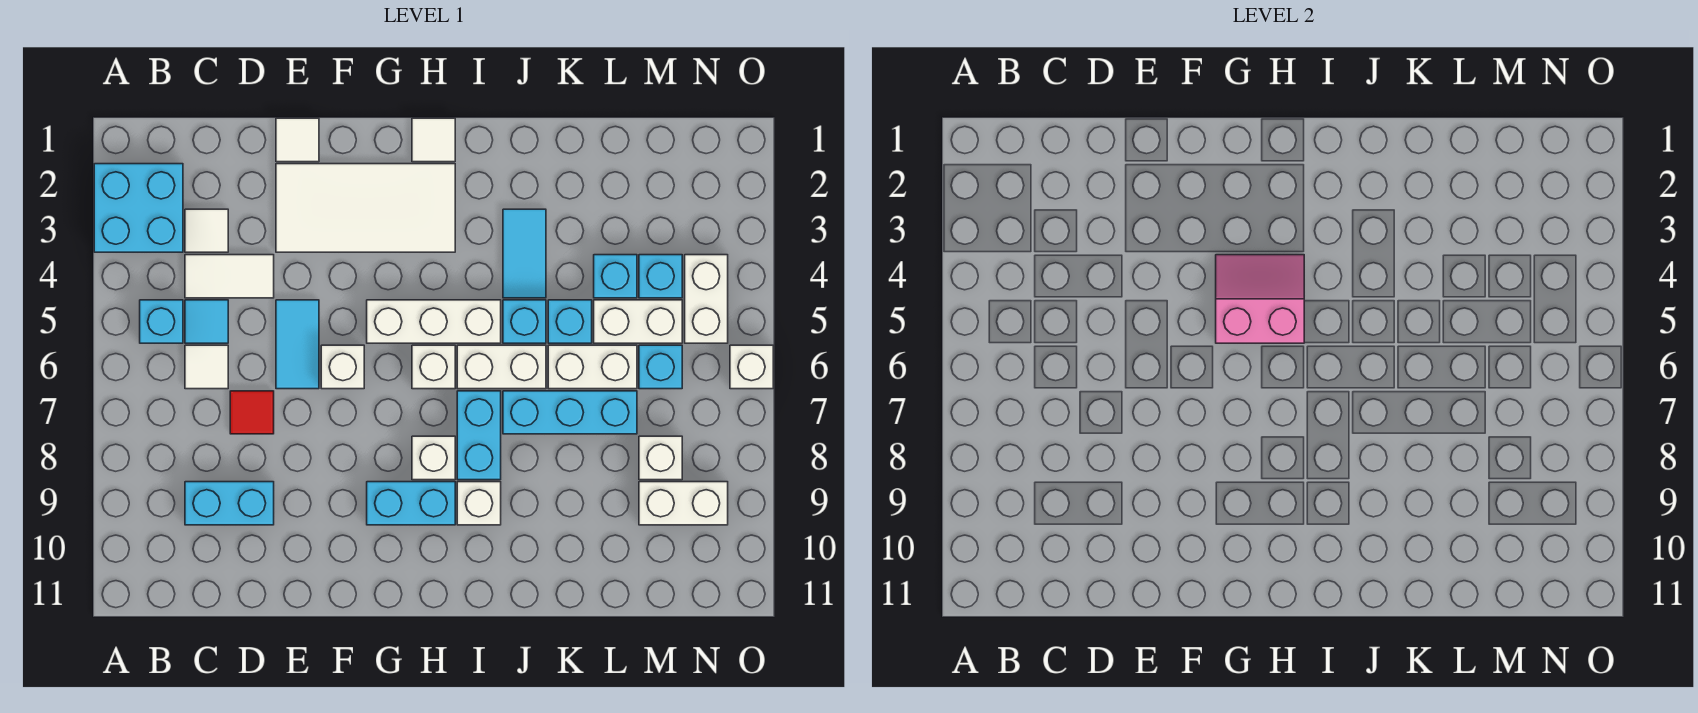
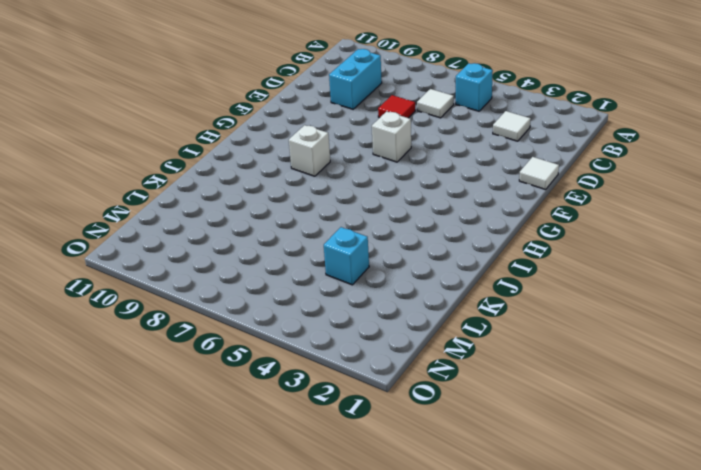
none -> cyan brick A2:B3 level 1
none -> white tile C4:D4 level 1
none -> cyan tile C5 level 1
none -> white tile E2:H3 level 1

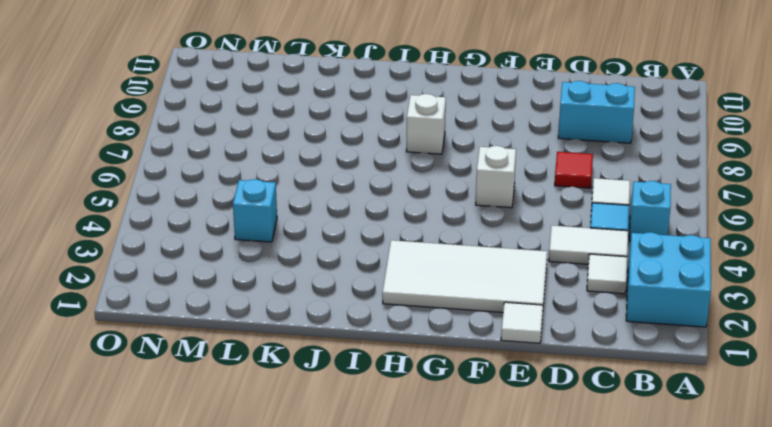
none -> cyan tile E5:E6 level 1
none -> white brick G5:I5 level 1
none -> cyan brick G9:H9 level 1
none -> white tile H1 level 1

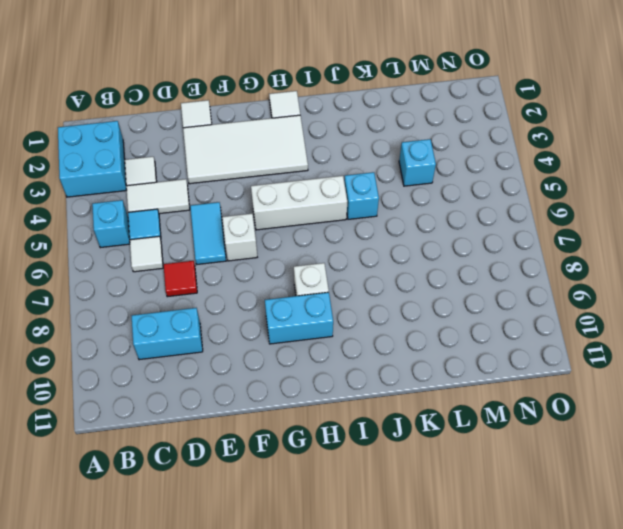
none -> white brick H6 level 1
none -> white brick I6:J6 level 1
none -> cyan brick I7:I8 level 1
none -> white brick I9 level 1

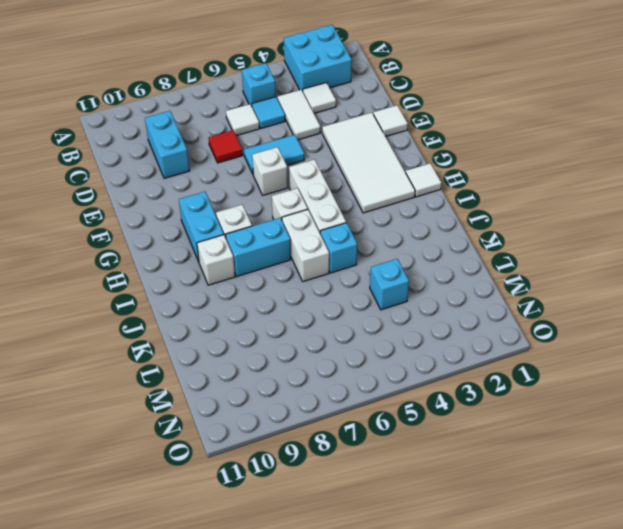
none -> cyan tile J3:J4 level 1
none -> cyan brick J7:L7 level 1
none -> cyan brick K5 level 1
none -> white brick K6:L6 level 1

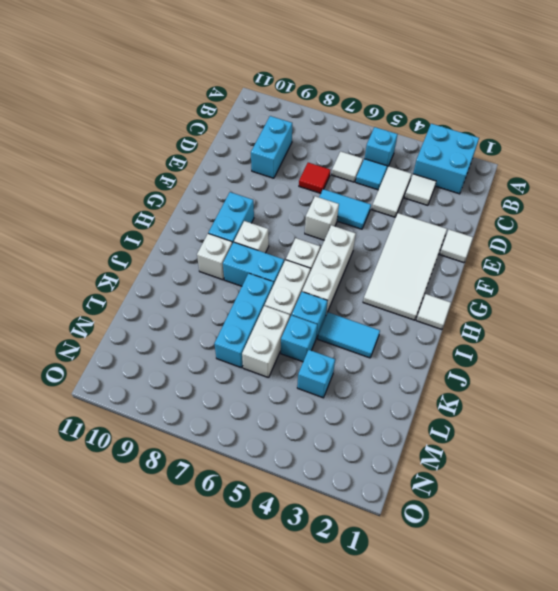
none -> white brick L5:M5 level 1
none -> cyan brick M4 level 1
none -> cyan brick M6 level 1
none -> white brick M8 level 1

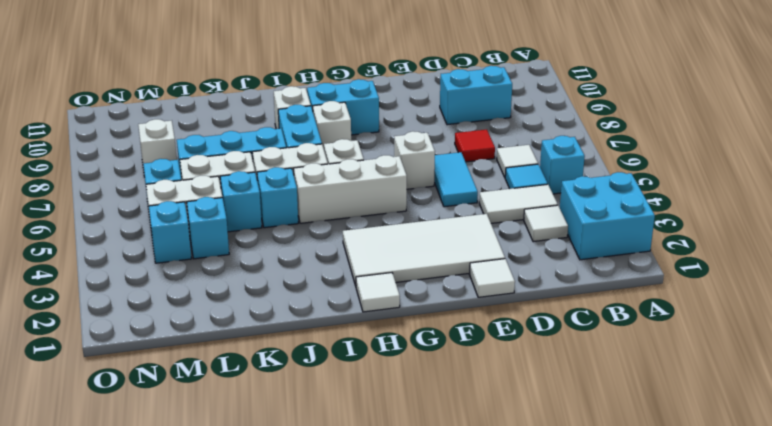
none -> cyan tile J3:J4 level 1
none -> white brick M9:N9 level 1
none -> white brick N4:N5 level 1
none -> white brick O6 level 1

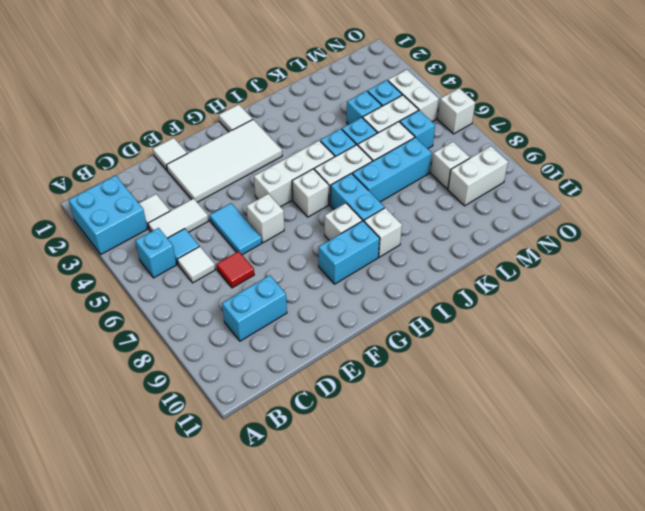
none -> cyan tile J3:J4 level 1
none -> pink slope G4:H5 level 2 top 5

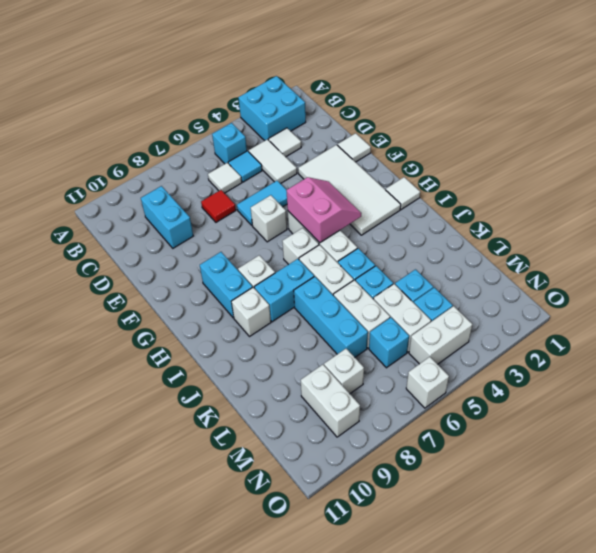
none -> cyan tile J3:J4 level 1

